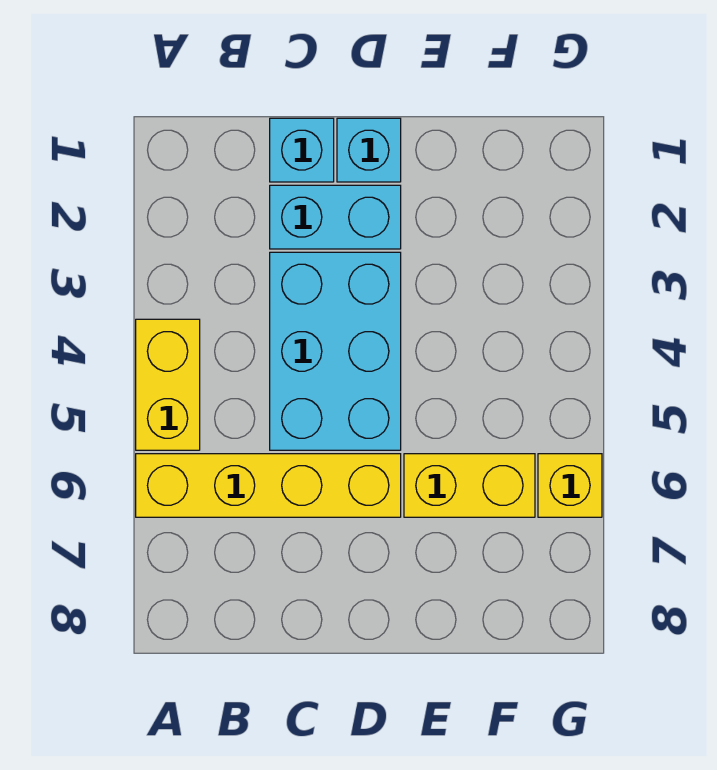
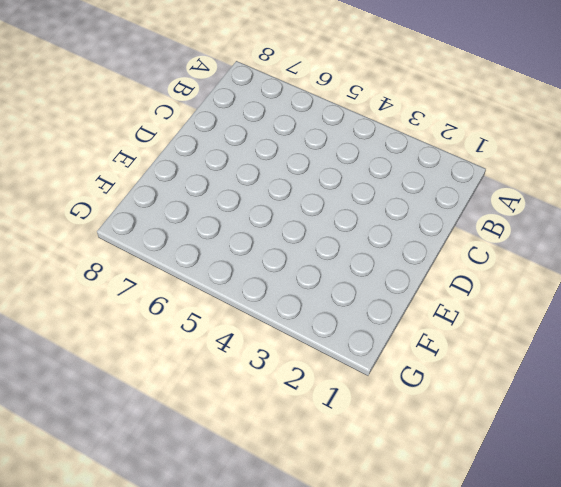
none -> yellow brick A4:A5 level 1
none -> yellow brick A6:D6 level 1

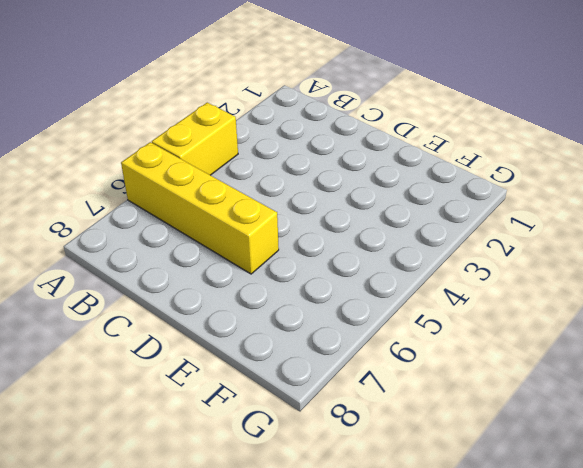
none -> cyan brick C1 level 1
none -> cyan brick C2:D2 level 1

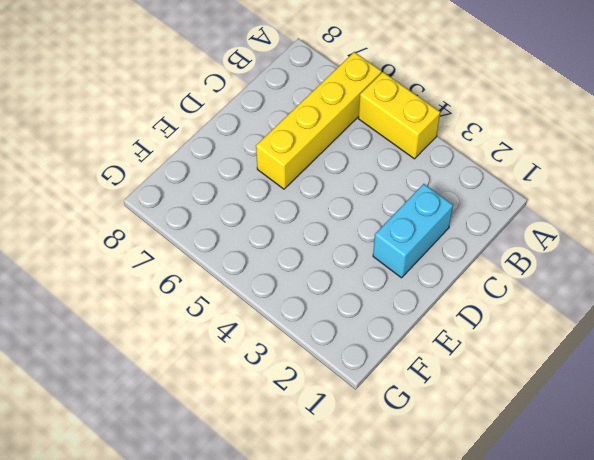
none -> cyan brick C1 level 1
none -> cyan brick C3:D5 level 1

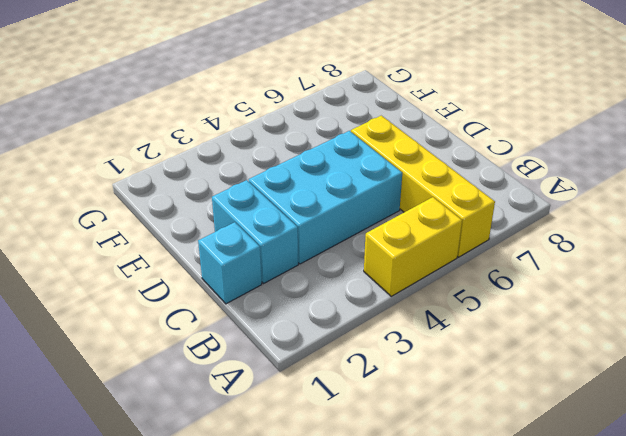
none -> cyan brick D1 level 1
none -> yellow brick E6:F6 level 1

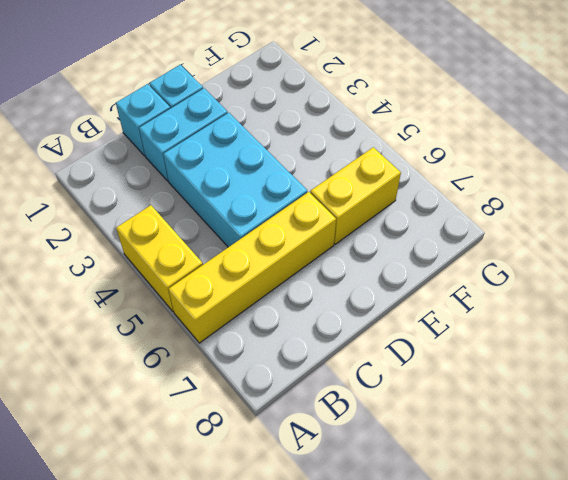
none -> yellow brick G6 level 1

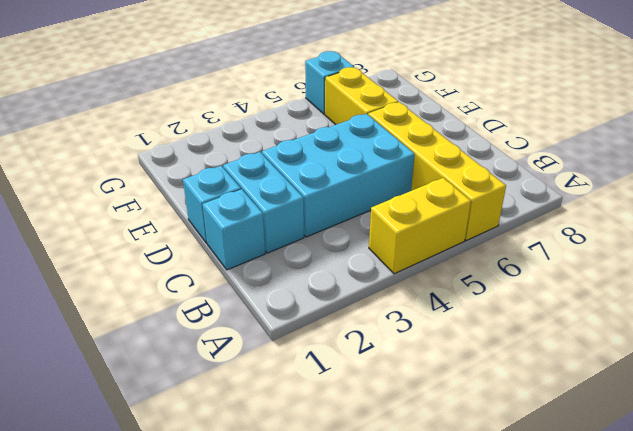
cyan brick G6 level 1 -> yellow brick G6 level 1

